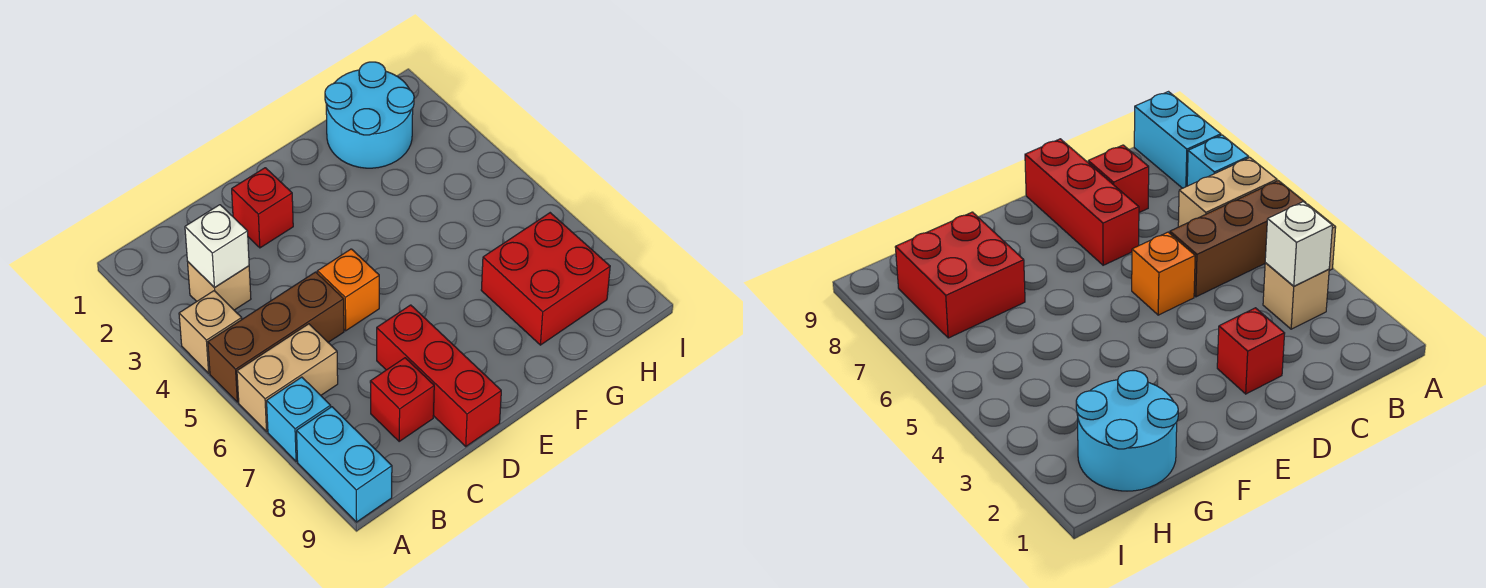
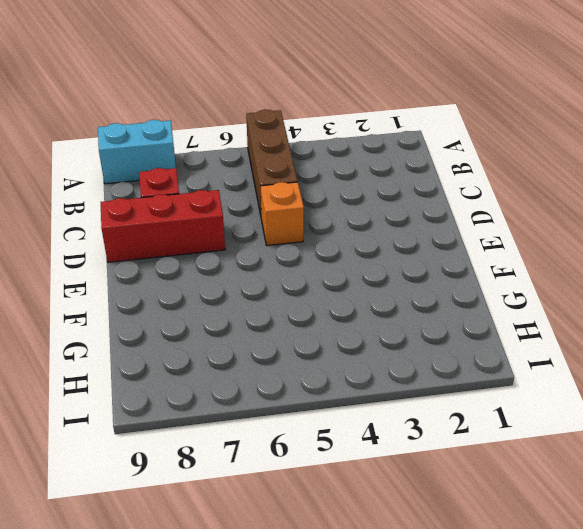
none -> tan brick A4 level 1
none -> tan brick A6:B6 level 1
none -> cyan brick A7 level 1

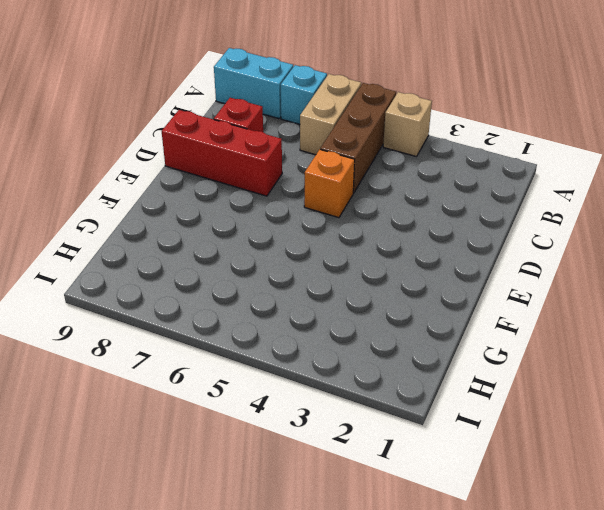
none -> tan brick B3 level 1
none -> red brick D2 level 1
none -> cyan round brick G1:H2 level 1

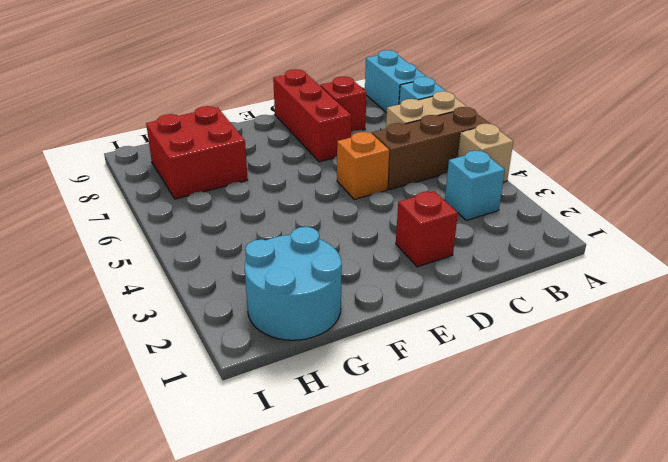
cyan brick B3 level 1 -> tan brick B3 level 1
none -> white brick B3 level 2

